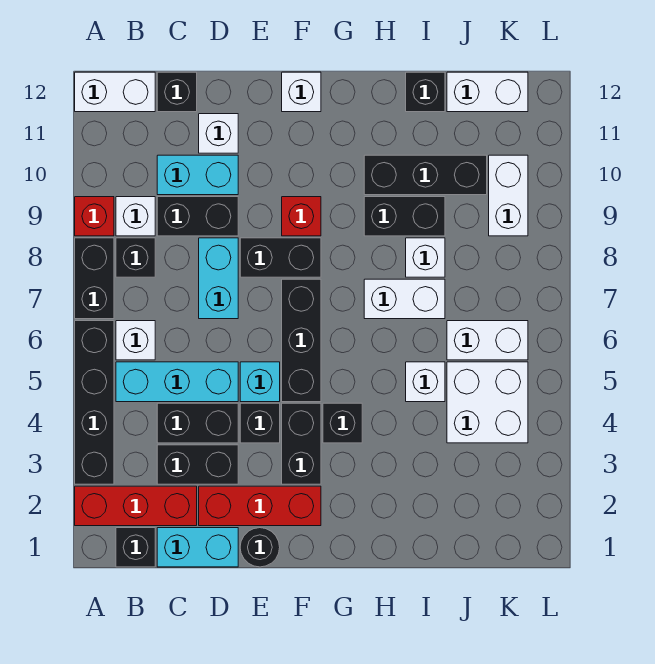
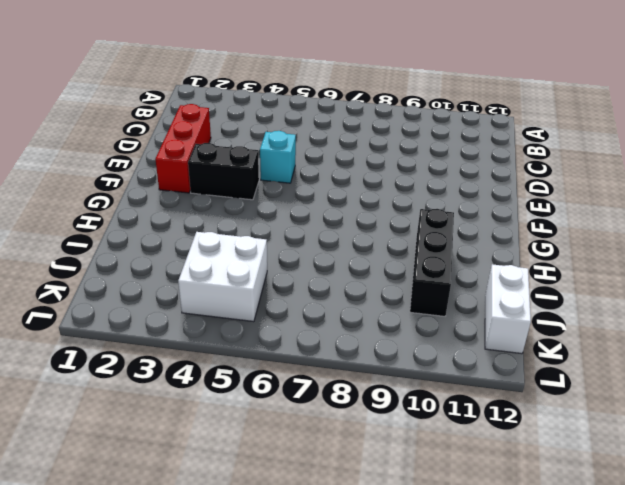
none -> red brick A2:C2 level 1
none -> black brick A3:A6 level 1
none -> black brick A7:A8 level 1
none -> red brick A9 level 1

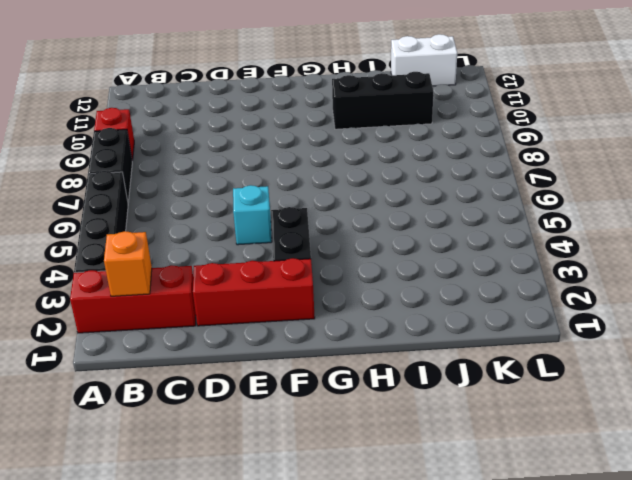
orange brick B2 level 2 -> none
none -> white brick A12:B12 level 1
none -> black brick B1 level 1
none -> cyan brick B5:D5 level 1
none -> white brick B6 level 1

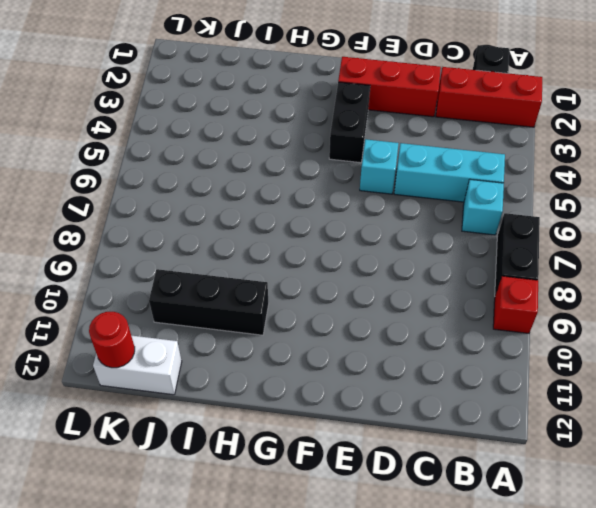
cyan brick B6 level 1 -> white brick B6 level 1
red round brick K12 level 2 -> none
none -> black brick A3:A6 level 1
none -> white brick A12:B12 level 1
none -> black brick B8 level 1
none -> white brick B9 level 1

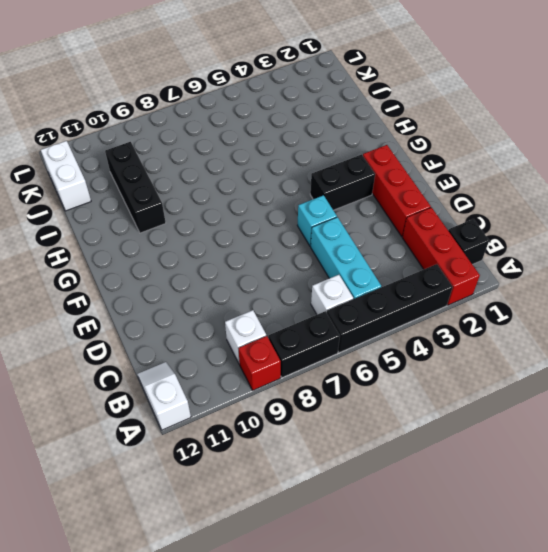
white slope A12:B12 level 1 top A -> white brick A12:B12 level 1
none -> black brick B8 level 1
none -> cyan brick C1:D1 level 1
none -> black brick C3:D3 level 1
none -> black brick C4:D4 level 1

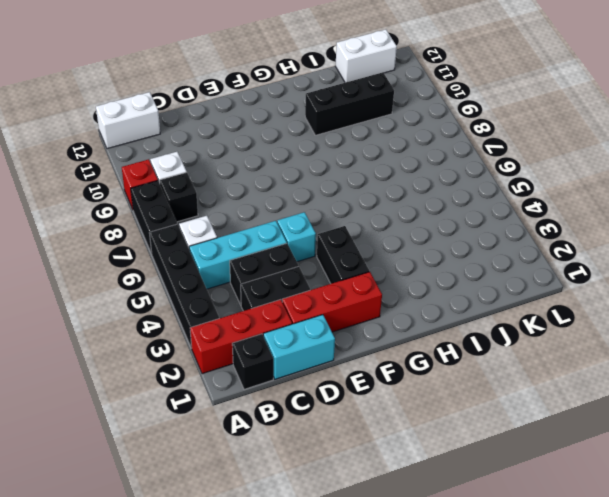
none -> black brick C9:D9 level 1
none -> cyan brick C10:D10 level 1
none -> black brick C12 level 1
none -> cyan brick D7:D8 level 1

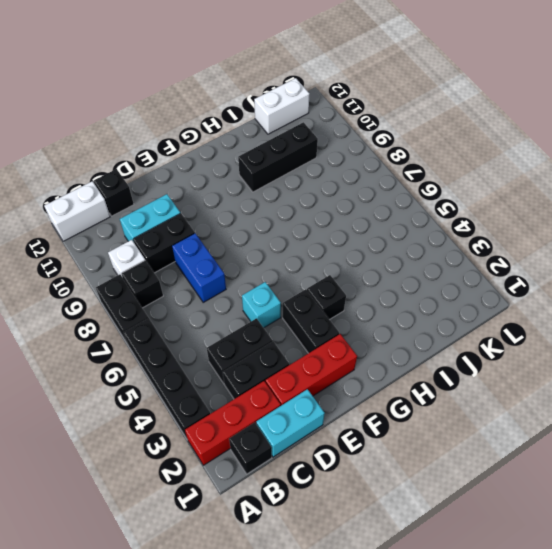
blue brick D7:D8 level 1 -> cyan brick D7:D8 level 1
none -> red brick A9 level 1
none -> cyan brick B5:D5 level 1
none -> white brick B6 level 1
none -> white brick D11 level 1

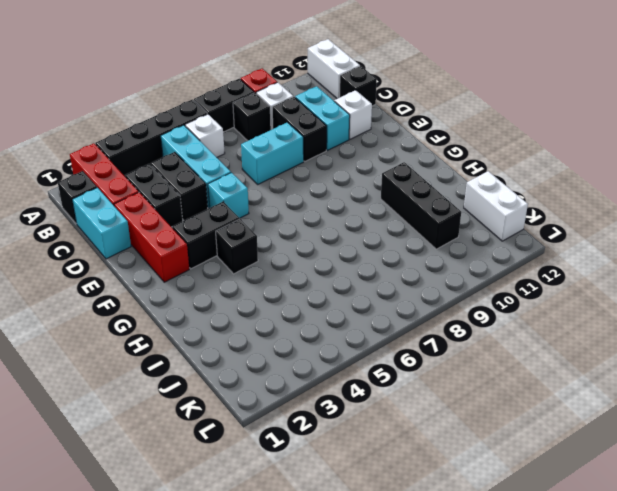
none -> black round brick E1 level 1
none -> black brick E4 level 1
none -> black brick E8:F8 level 1
none -> black brick F5:F7 level 1

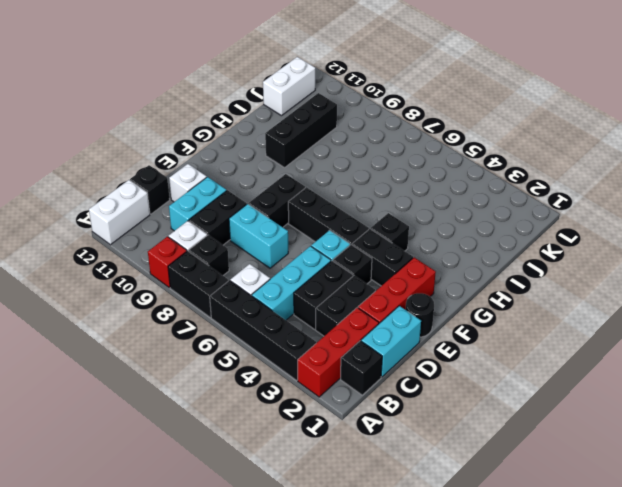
none -> red brick F9 level 1
none -> white brick F12 level 1
none -> white brick H7:I7 level 1
none -> black brick H9:I9 level 1

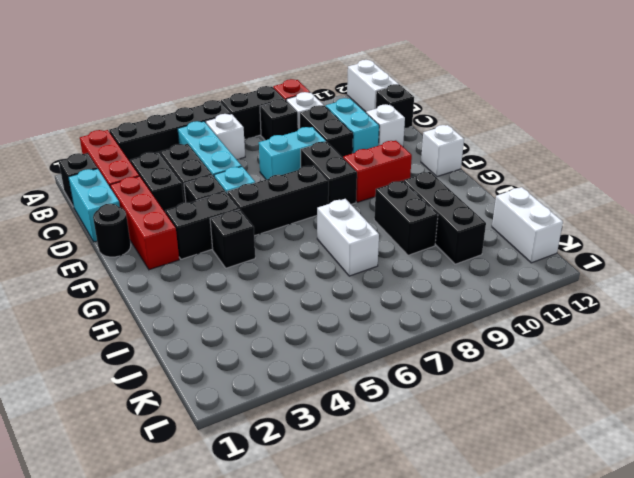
red brick F9:F10 level 1 -> red brick F9 level 1
none -> white brick I5 level 1
none -> white brick I8 level 1
none -> black brick I12 level 1
none -> white brick J4:K5 level 1

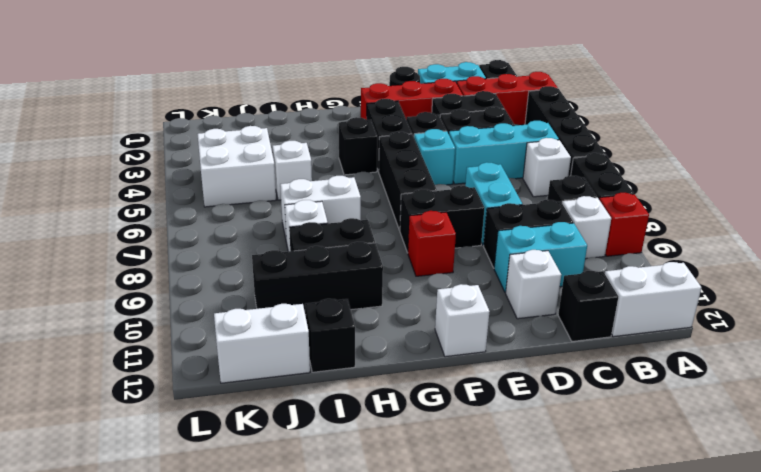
none -> white brick J6:K6 level 1
none -> white brick K9:K10 level 1

